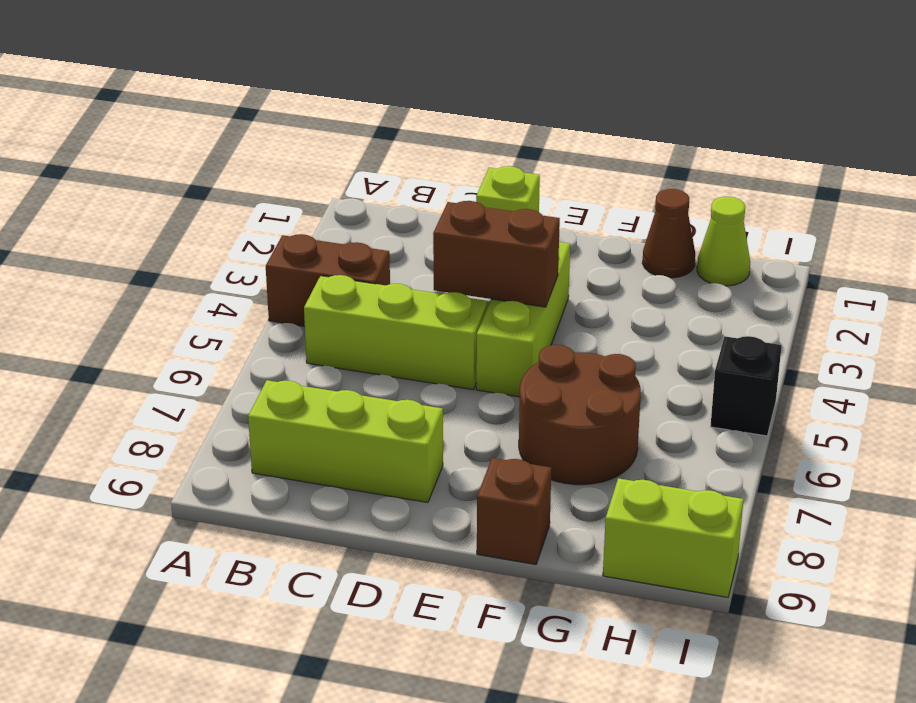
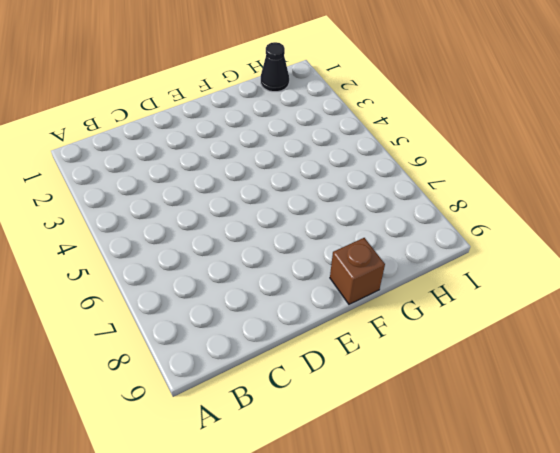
black cone H1 level 1 -> lime cone H1 level 1
none -> brown brick A4:B4 level 1
none -> lime brick B5:D5 level 1
none -> lime brick B8:D8 level 1

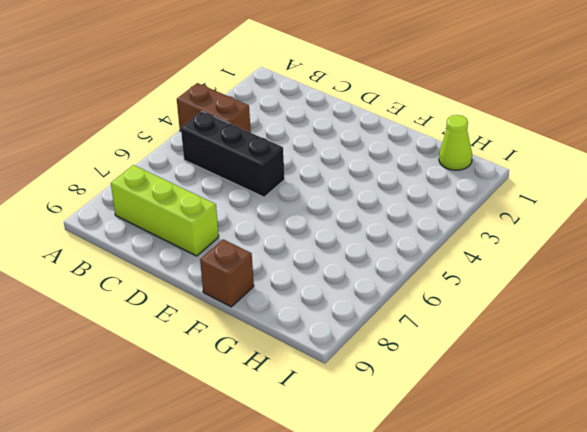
black brick B5:D5 level 1 -> lime brick B5:D5 level 1
none -> lime brick D1 level 1
none -> lime brick E3:E5 level 1
none -> brown round brick F6:G7 level 1

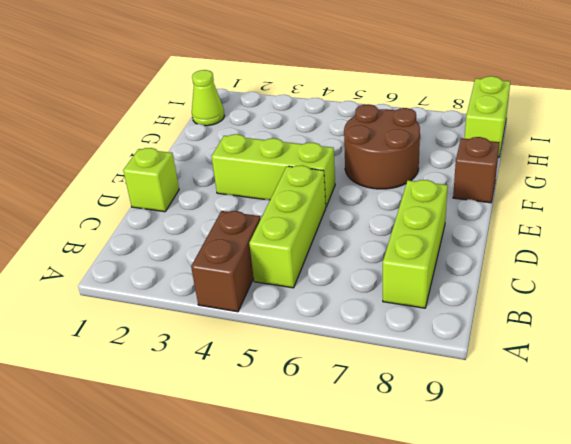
none -> brown cone G1 level 1
none -> black brick I5 level 1
none -> brown brick D4:E4 level 2

